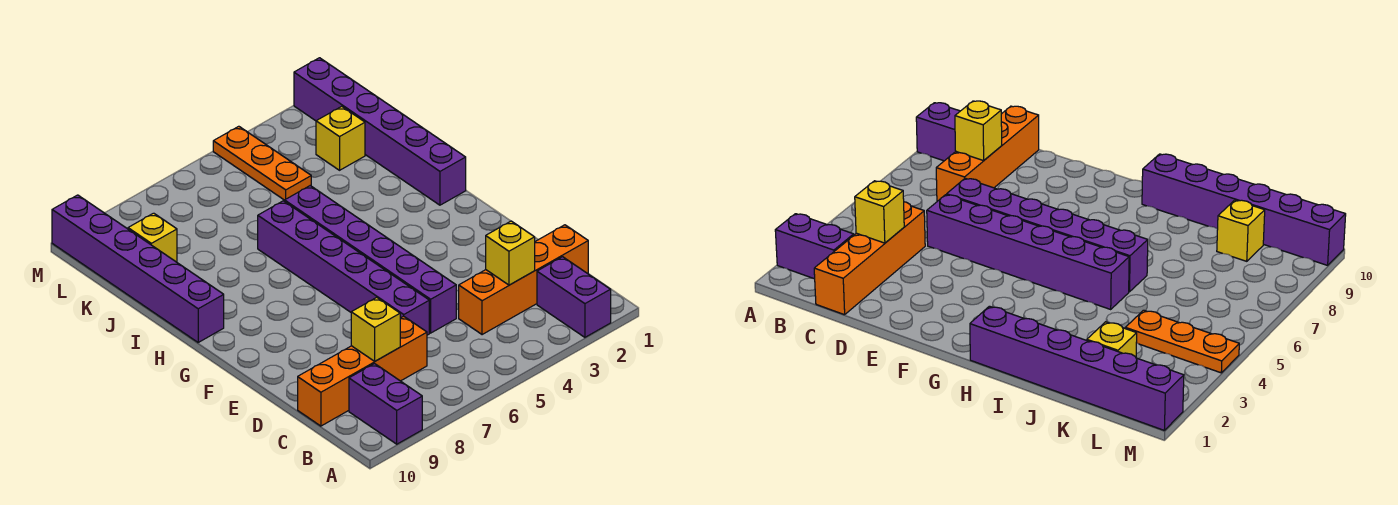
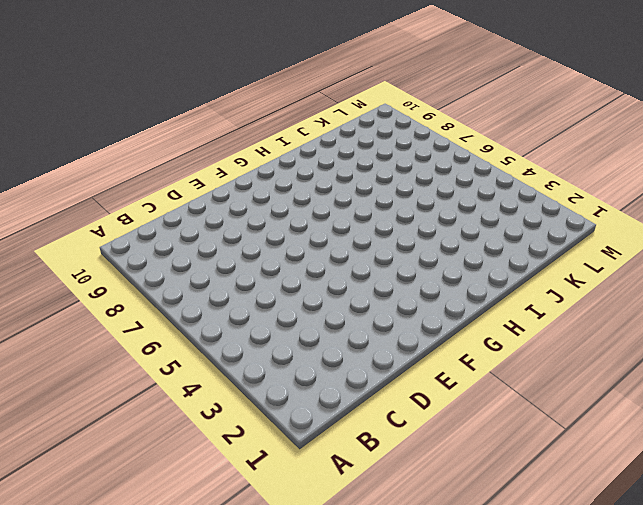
none -> purple brick A2:B2 level 1
none -> purple brick A9:B9 level 1
none -> orange brick C1:C4 level 1

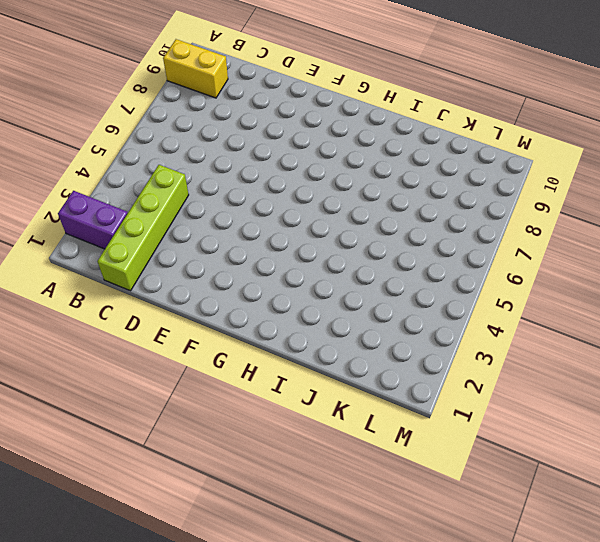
yellow brick A9:B9 level 1 -> purple brick A9:B9 level 1
lime brick C1:C4 level 1 -> orange brick C1:C4 level 1
none -> orange brick C7:C10 level 1
none -> purple brick D5:I5 level 1
none -> purple brick D6:I6 level 1

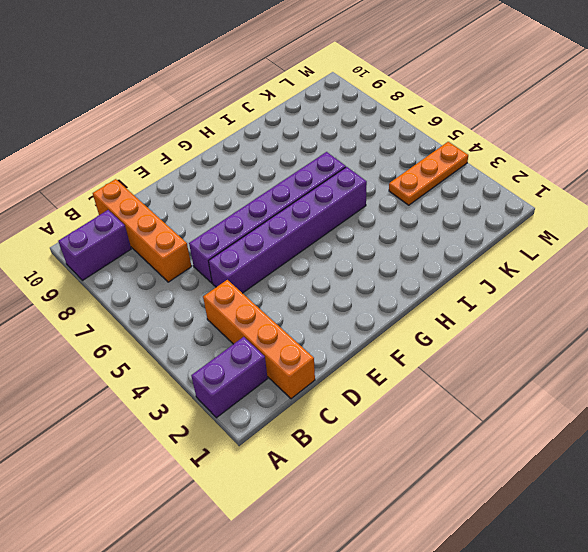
none -> purple brick H1:M1 level 1
none -> purple brick H10:M10 level 1
none -> yellow brick K2 level 1

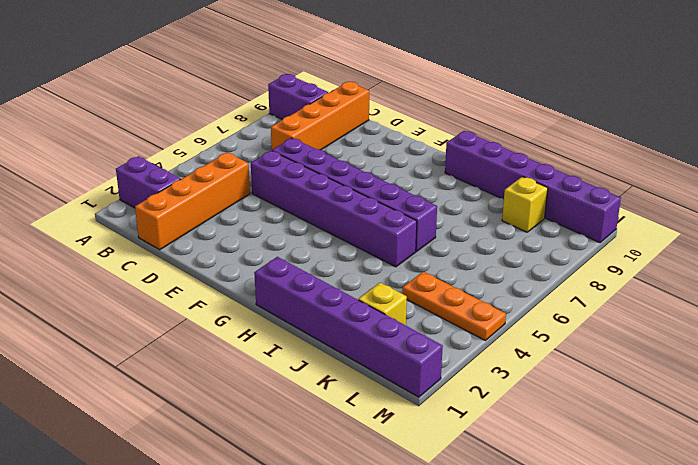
none -> yellow brick C3 level 2
none -> yellow brick C8 level 2

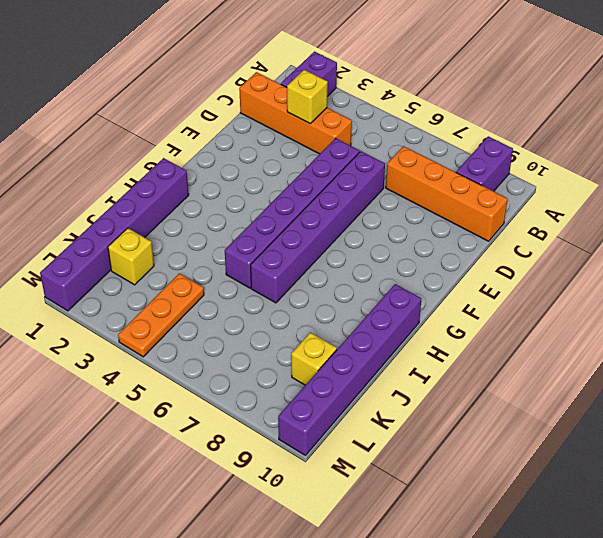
none -> yellow brick C8 level 2

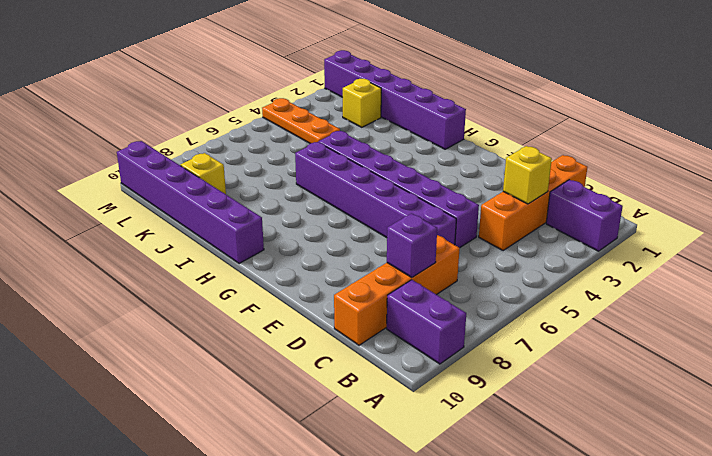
purple brick C8 level 2 -> yellow brick C8 level 2

